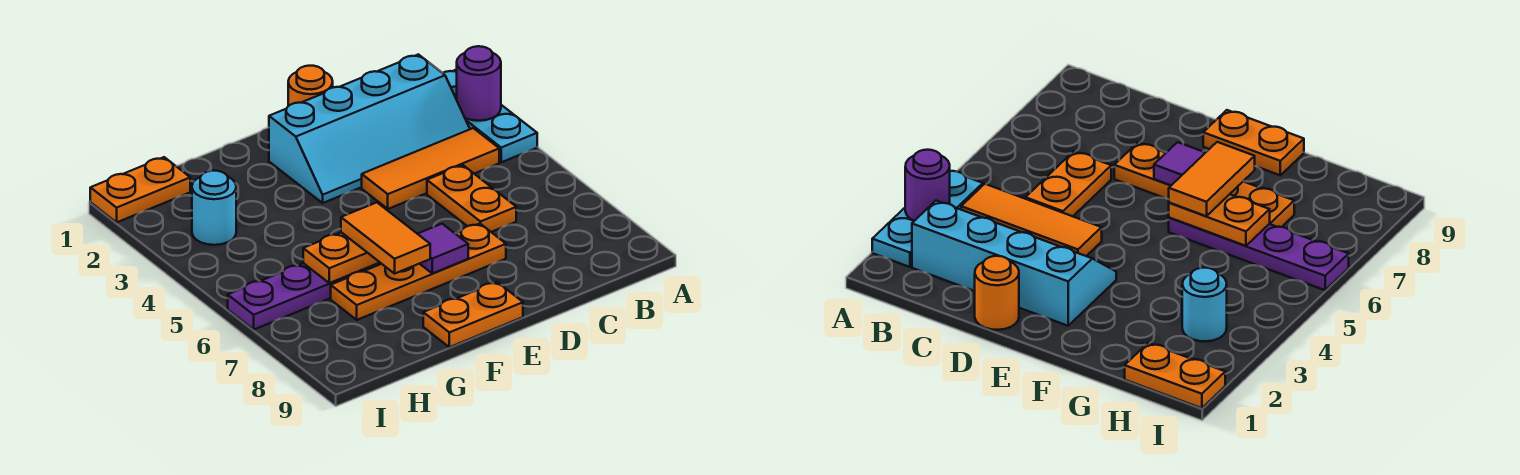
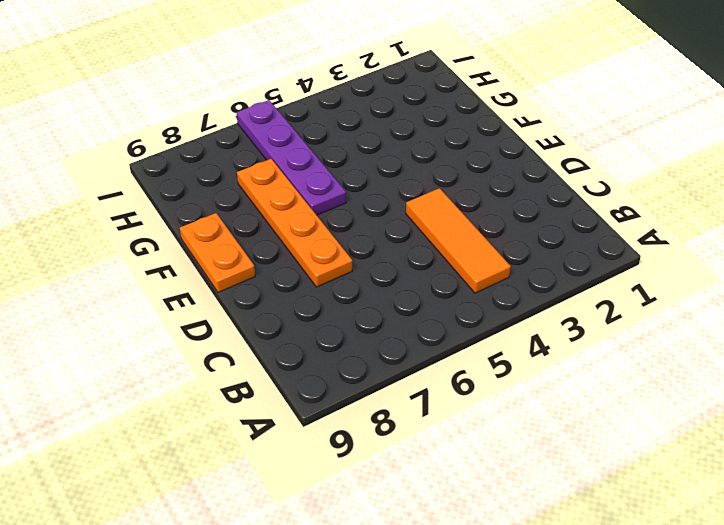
none -> cyan plate A2:A4 level 1
none -> cyan slope B2:E3 level 1 top 2
none -> orange plate C5:C6 level 1

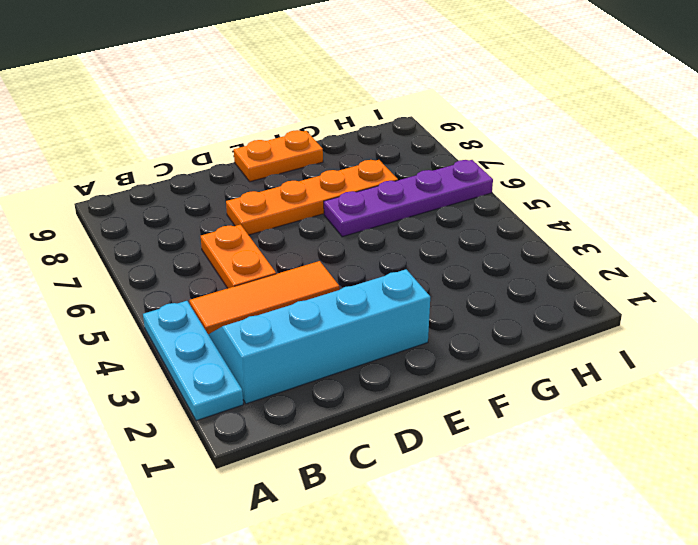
none -> orange round brick D1 level 1
none -> orange plate H1:I1 level 1
none -> cyan round brick H3 level 1

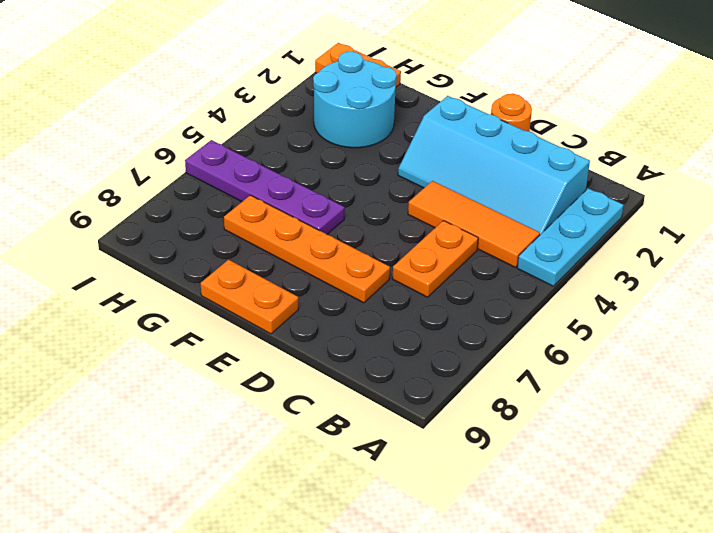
cyan round brick G2:H3 level 1 -> cyan round brick H3 level 1
none -> purple round brick A3 level 2
none -> purple tile E7 level 2
none -> orange plate F6:G6 level 2

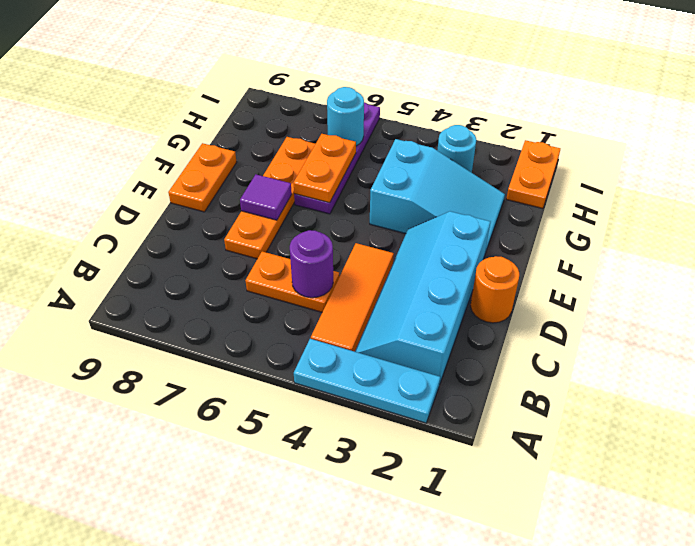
purple round brick C5 level 2 -> purple round brick A3 level 2
cyan slope F2:G4 level 1 top 4 -> none
cyan round brick H6 level 2 -> none
none -> orange tile F6:F7 level 3

